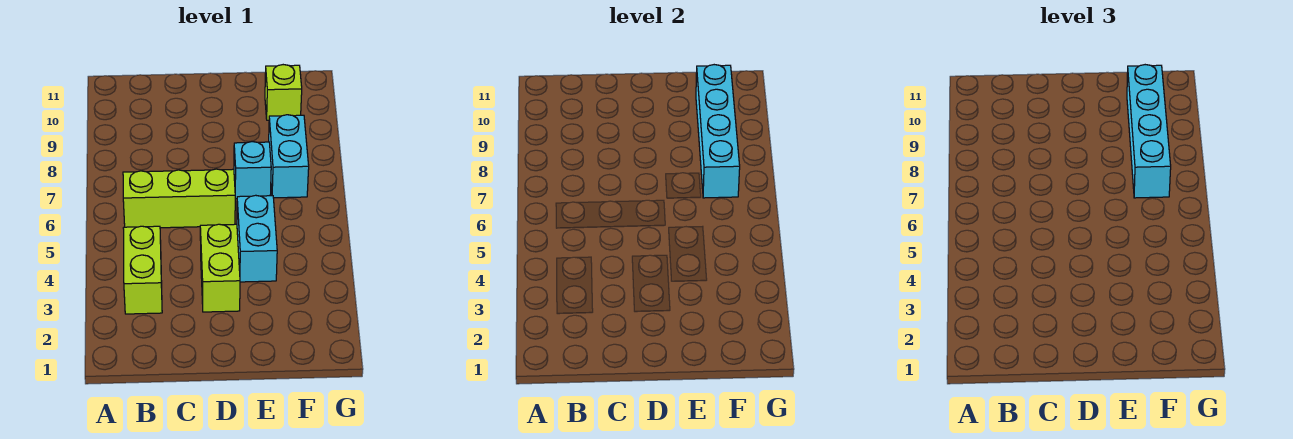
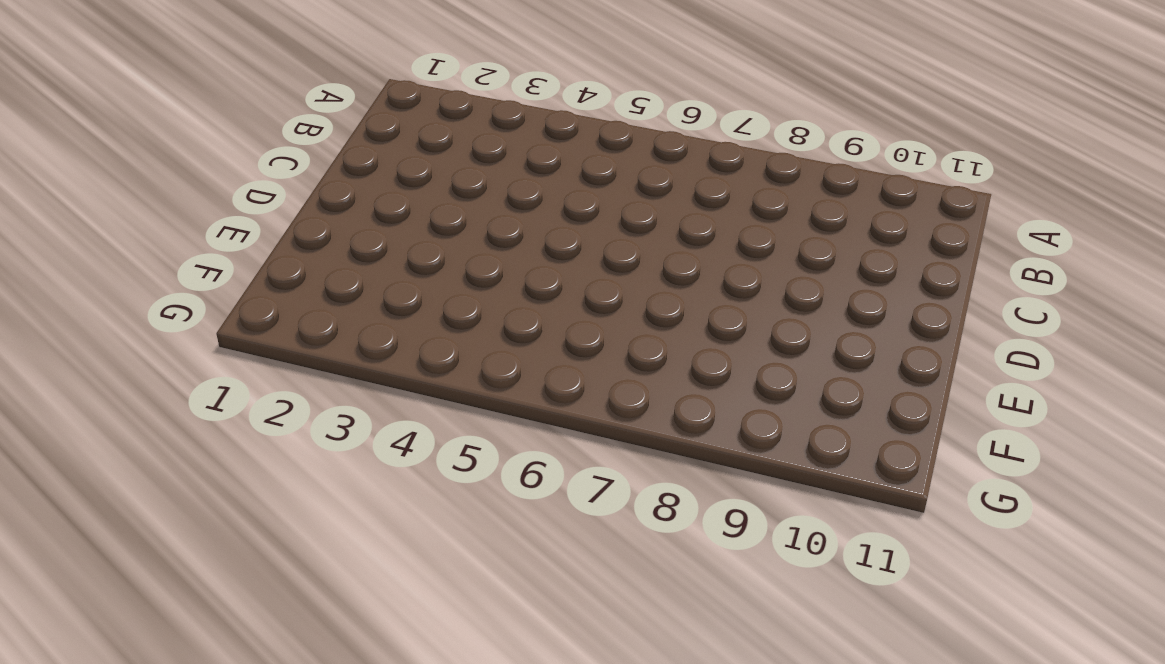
none -> lime brick B3:B4 level 1
none -> lime brick B6:D6 level 1

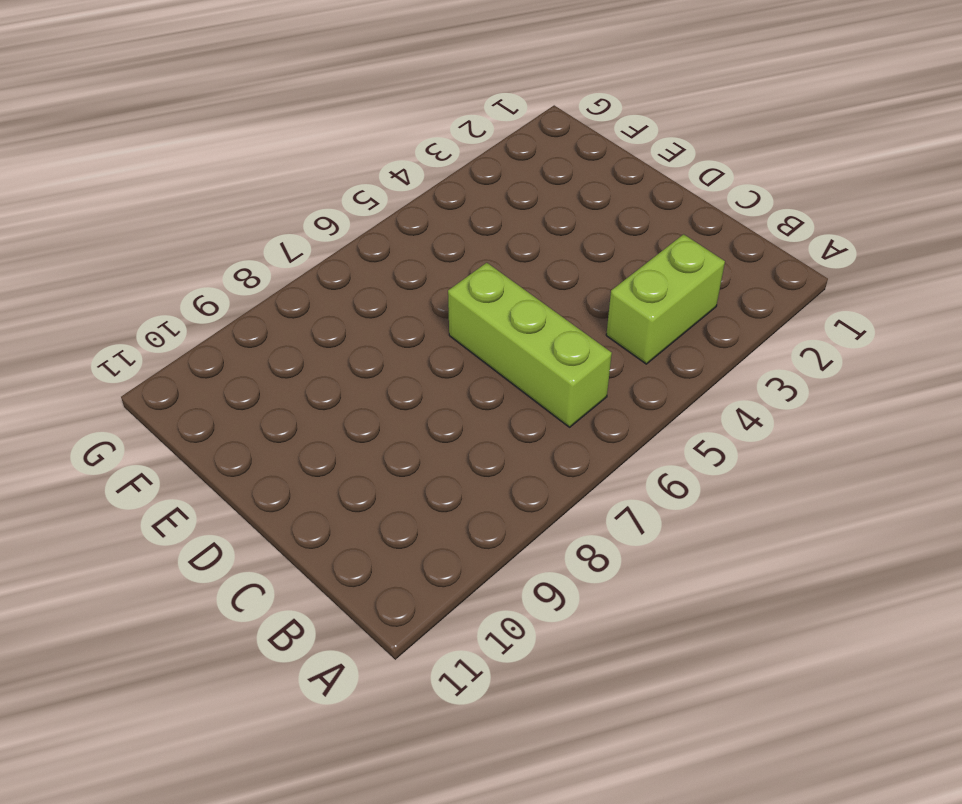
none -> lime brick D3:D4 level 1
none -> cyan brick E4:E5 level 1

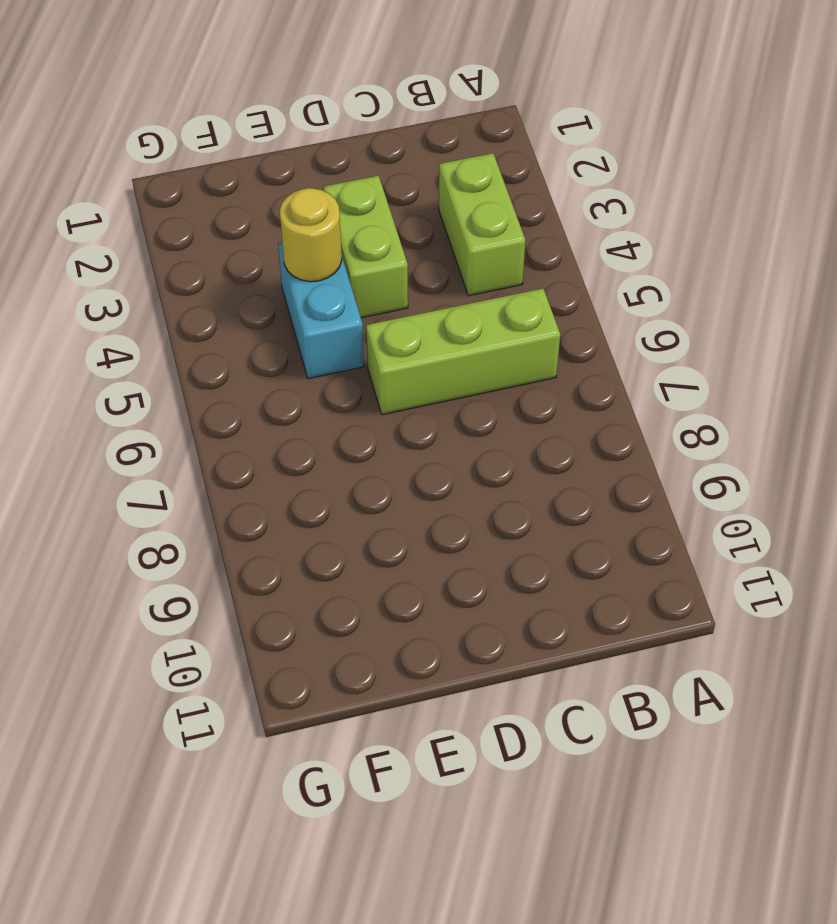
yellow round brick E4 level 2 -> none
none -> cyan brick E7 level 1
none -> cyan brick F7:F8 level 1

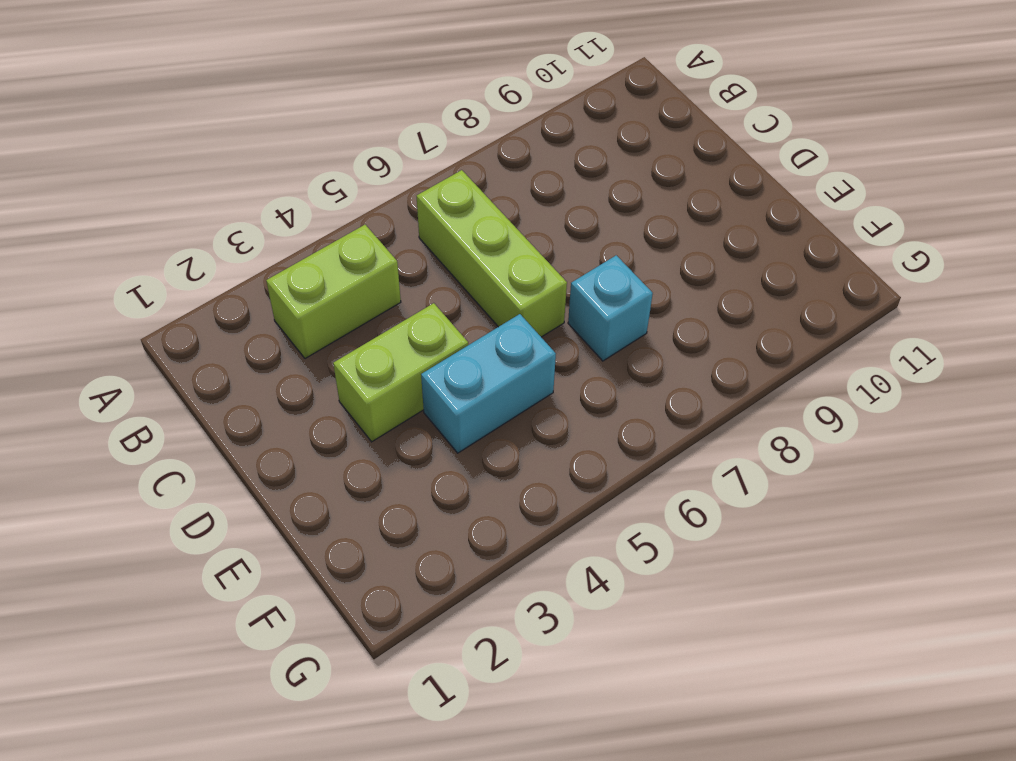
none -> cyan brick F7:F8 level 1
none -> lime brick F10 level 1

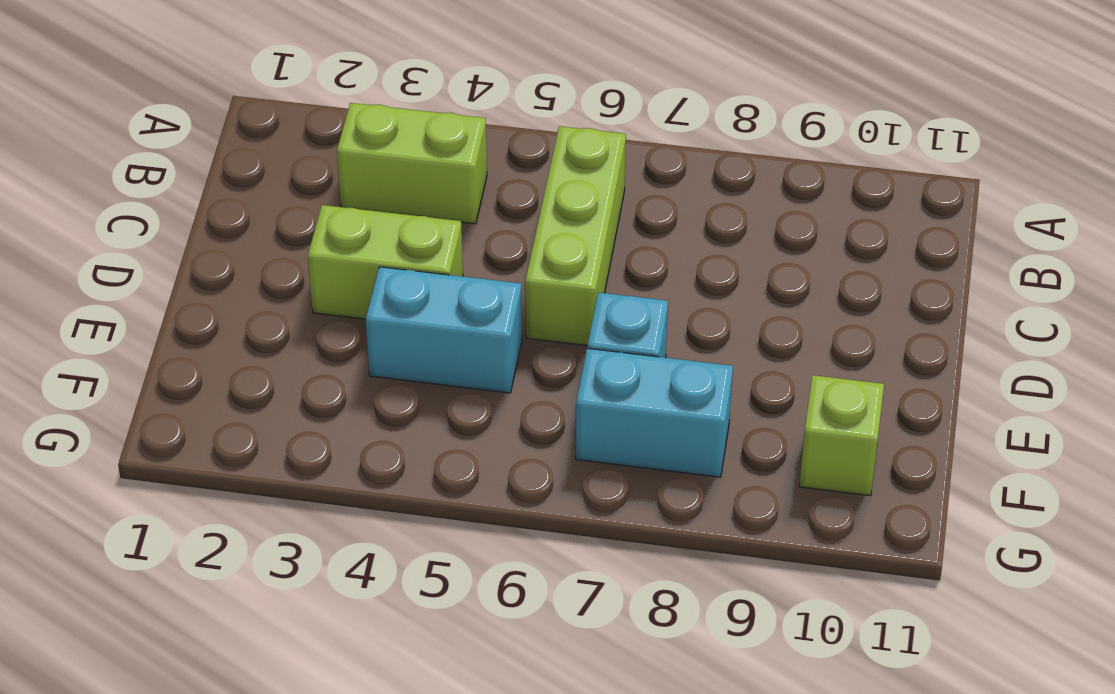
none -> cyan brick F7:F10 level 2
none -> cyan brick F7:F10 level 3

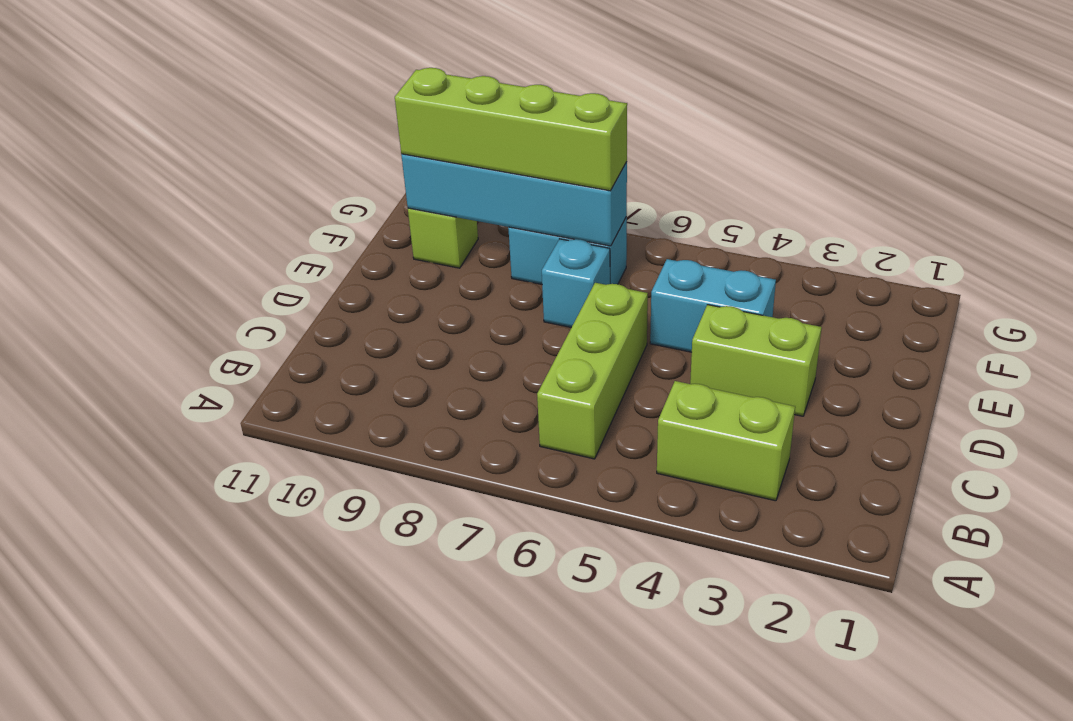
lime brick F7:F10 level 3 -> cyan brick F7:F10 level 3

